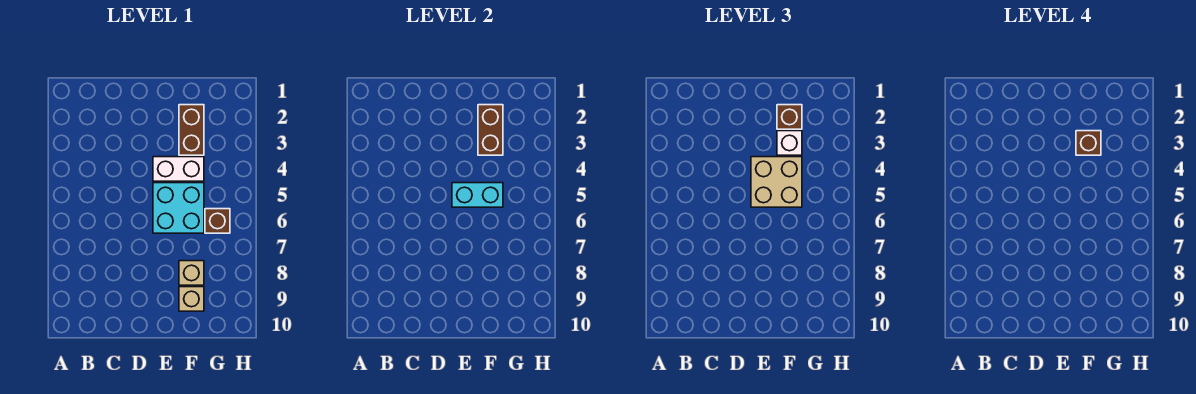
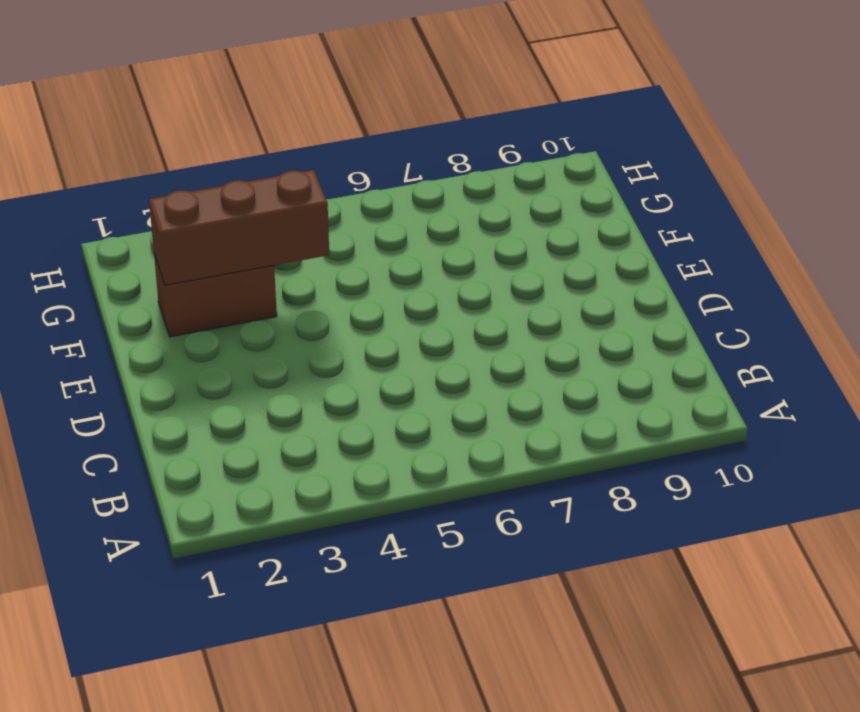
brown brick F2:F4 level 2 -> brown brick F2:F3 level 2
none -> white brick E4:F4 level 1
none -> cyan brick E5:F6 level 1
none -> tan brick F8 level 1

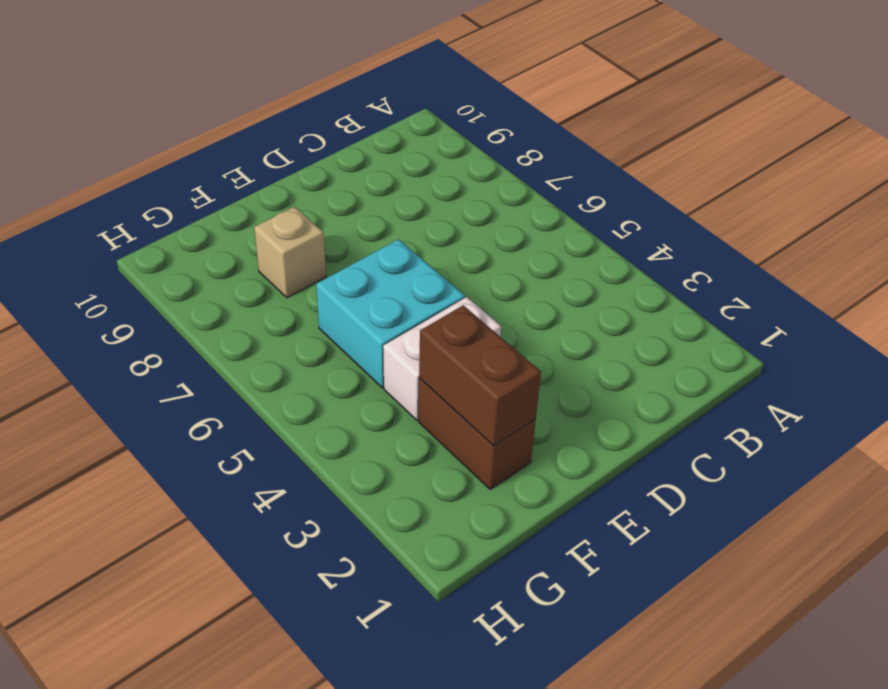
none -> tan brick F9 level 1
none -> brown brick G6 level 1
none -> cyan brick E5:F5 level 2

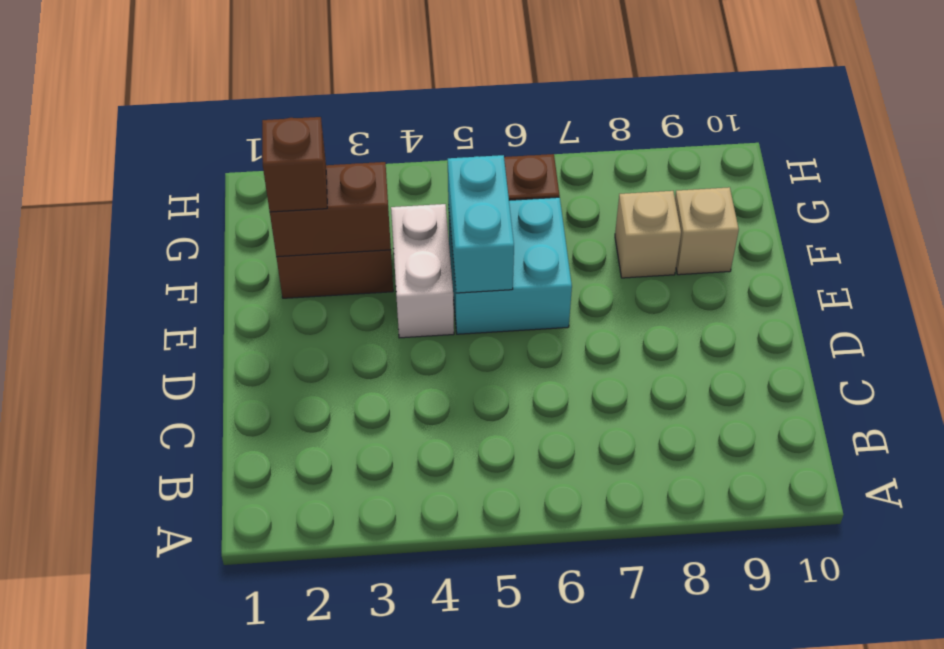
none -> tan brick E4:F5 level 3
none -> white brick F3 level 3
none -> brown brick F3 level 4

